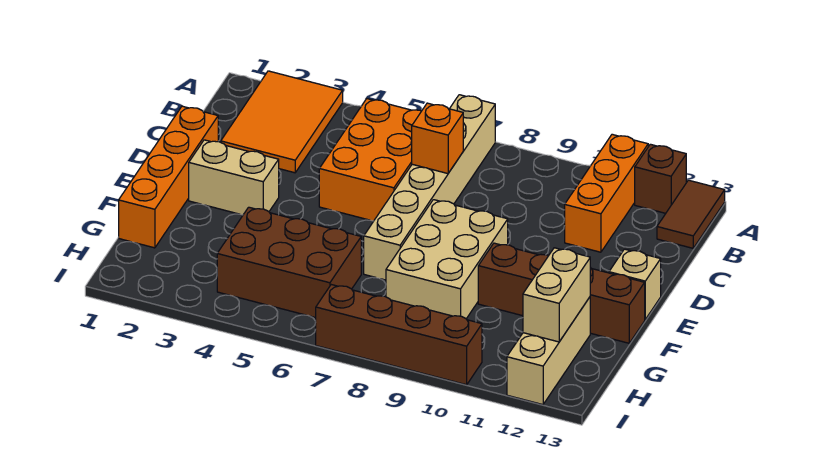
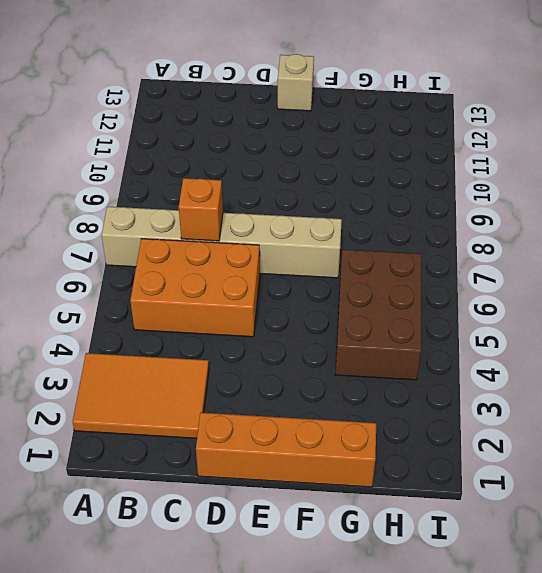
none -> orange brick A11:C11 level 1
none -> brown brick A12 level 1
none -> brown tile A13:B13 level 1

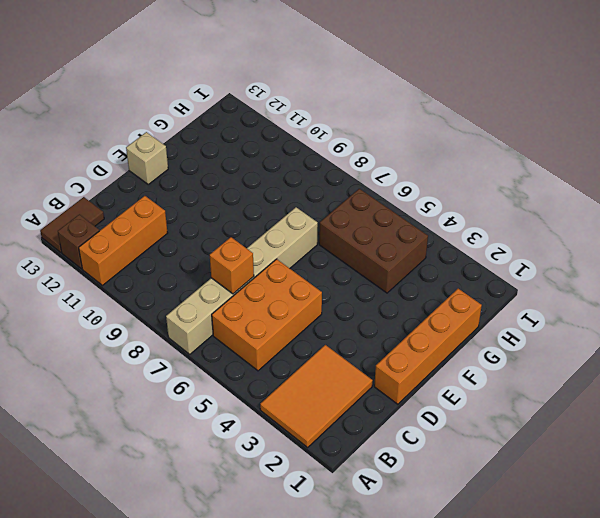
none -> tan brick E2:E3 level 1
none -> tan brick E8:G9 level 1
none -> brown brick F10:F13 level 1

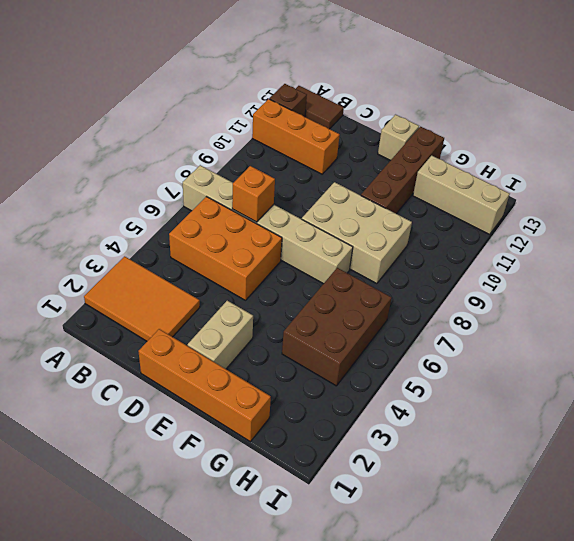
none -> brown brick I7:I10 level 1
none -> tan brick G12:H12 level 2

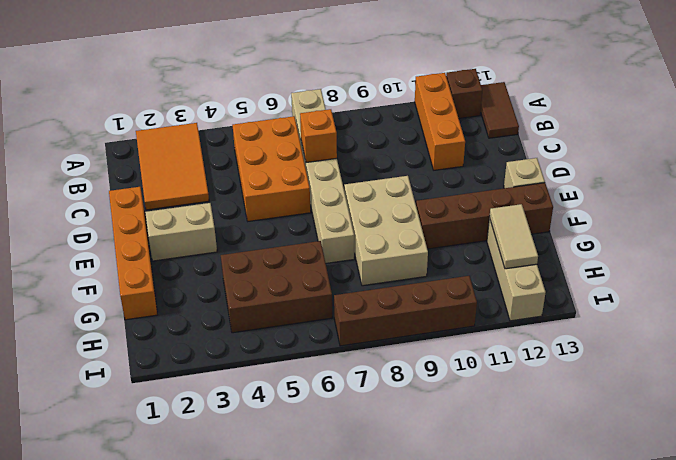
tan tile G12:H12 level 2 -> tan brick G12:H12 level 2

